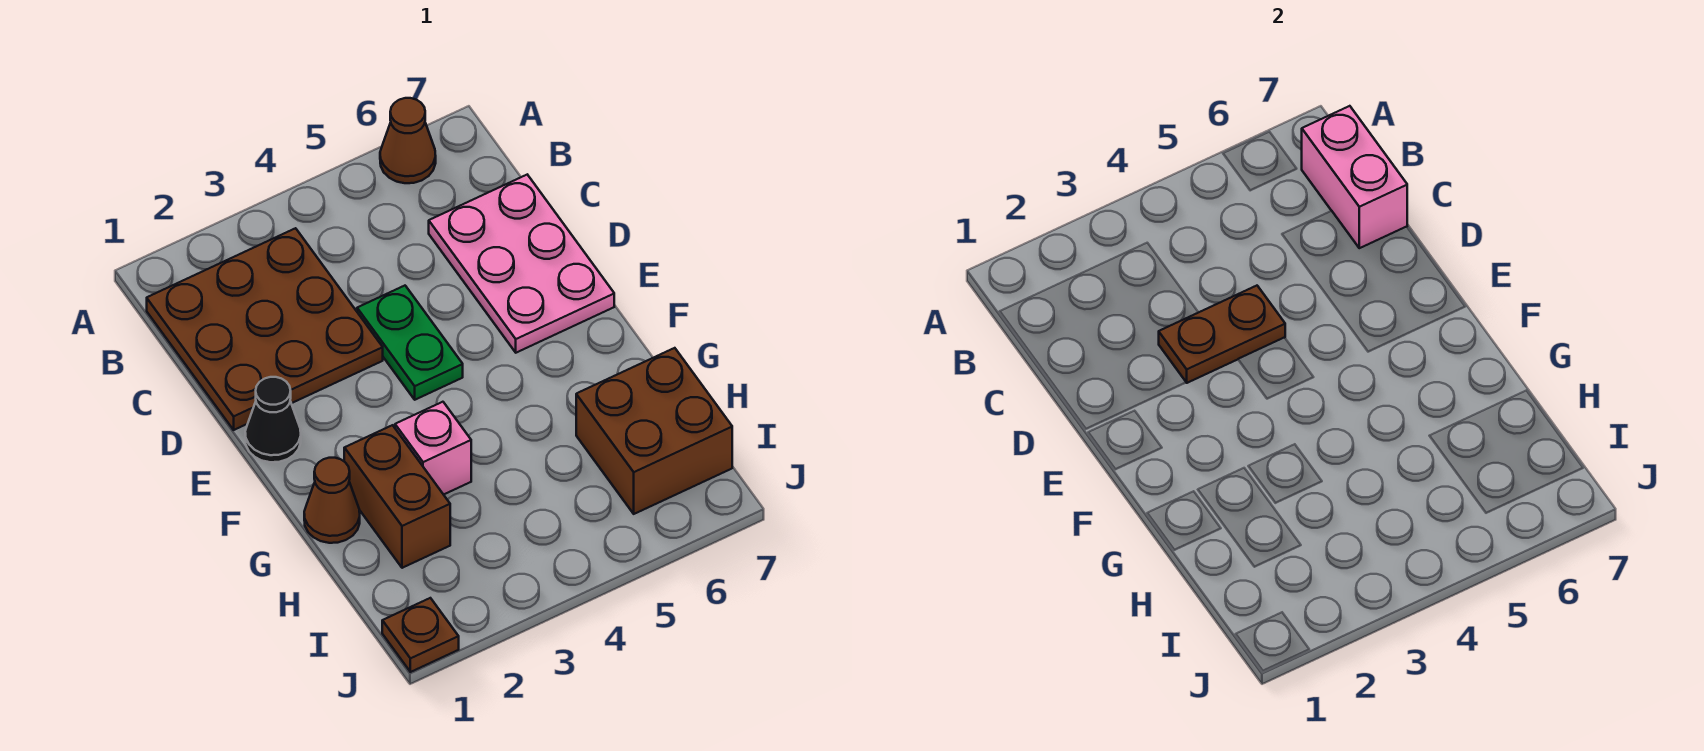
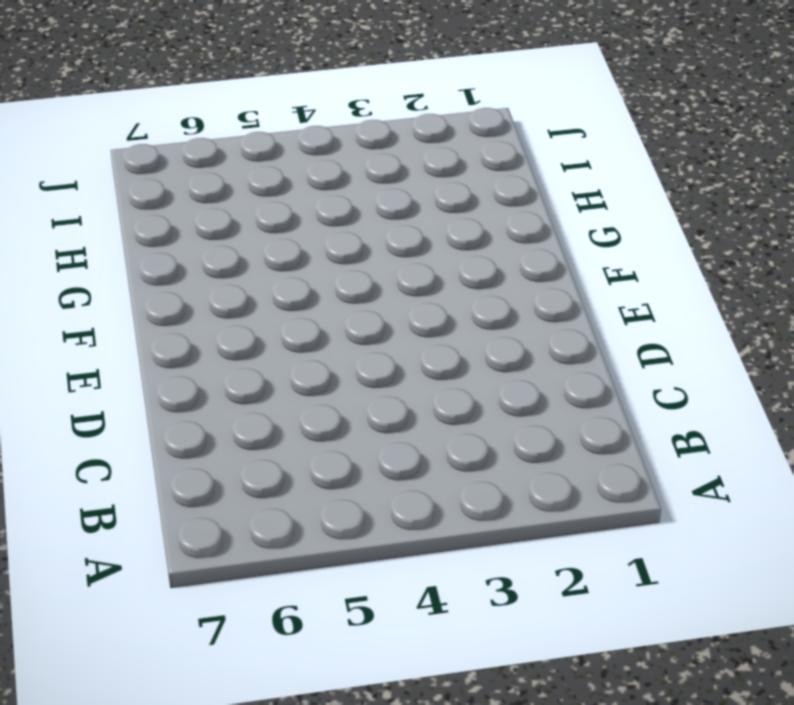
none -> brown cone A6 level 1
none -> brown plate B1:D3 level 1
none -> pink plate C6:E7 level 1

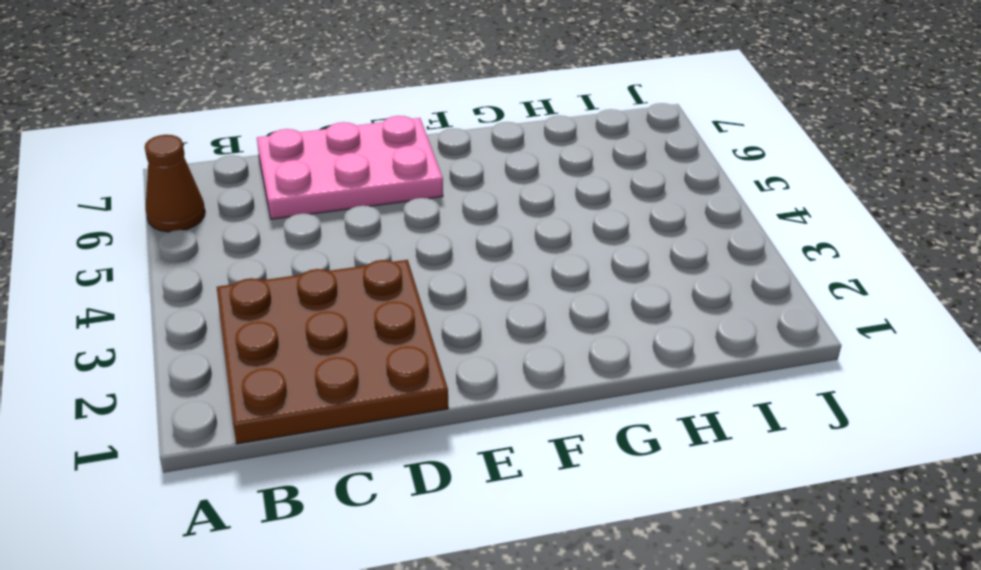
none -> green plate D4:E4 level 1
none -> black cone E1 level 1
none -> brown cone G1 level 1

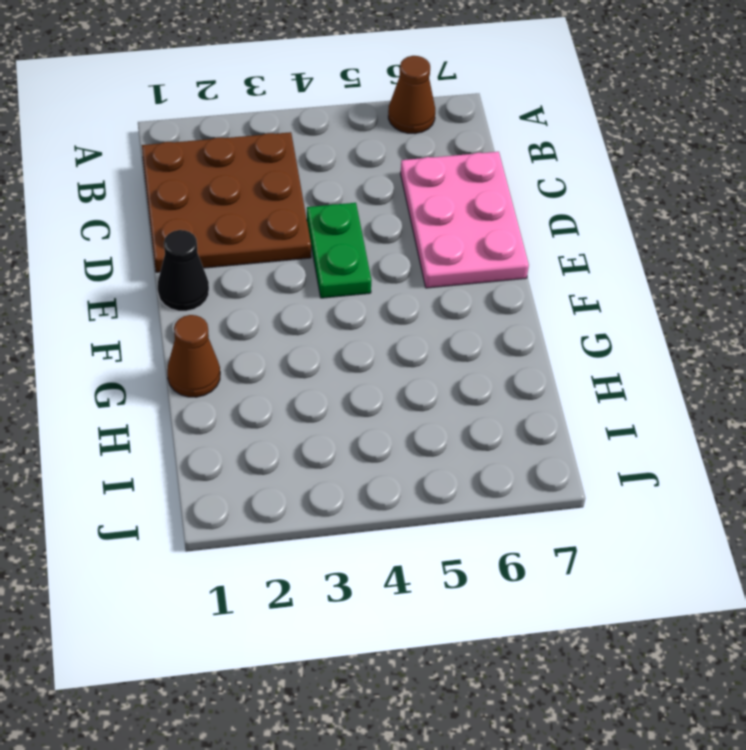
none -> brown brick G2:H2 level 1
none -> pink brick G3 level 1
none -> brown brick H6:I7 level 1

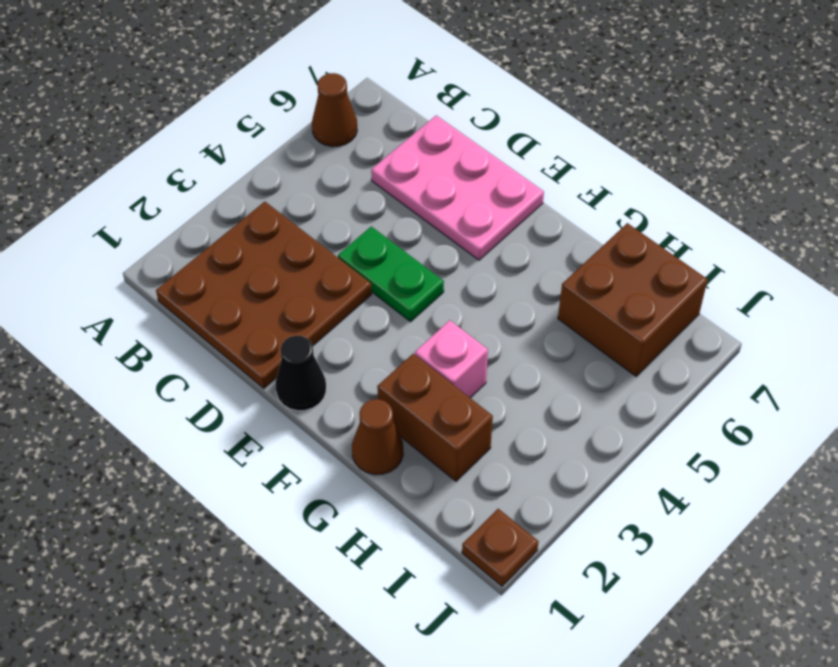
none -> pink brick B7:C7 level 2
none -> brown plate D3:D4 level 2

